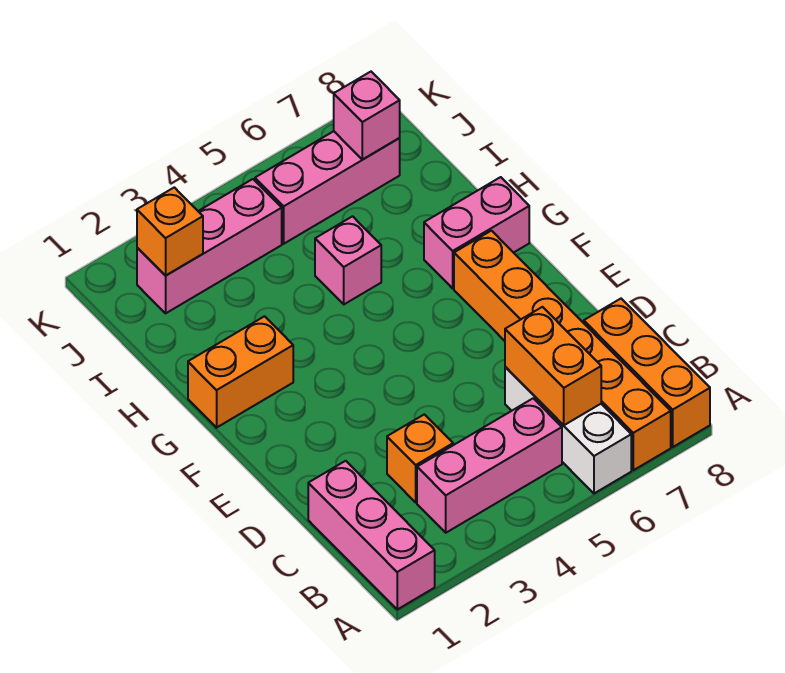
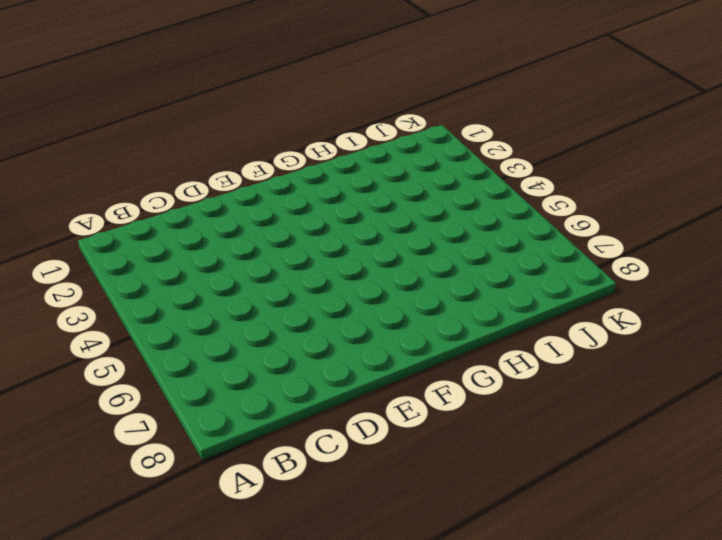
none -> pink brick A1:C1 level 1
none -> white brick A6:C6 level 1
none -> orange brick A7:F7 level 1

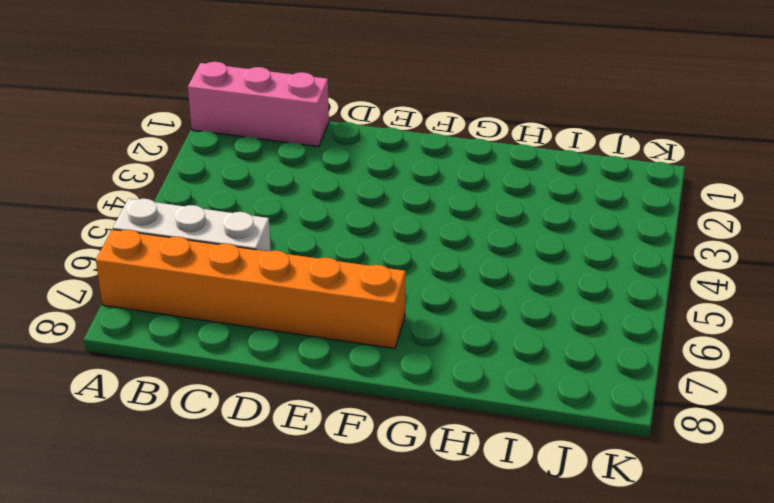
none -> orange brick A8:C8 level 1
none -> pink brick B3:B5 level 1
none -> orange brick C3 level 1

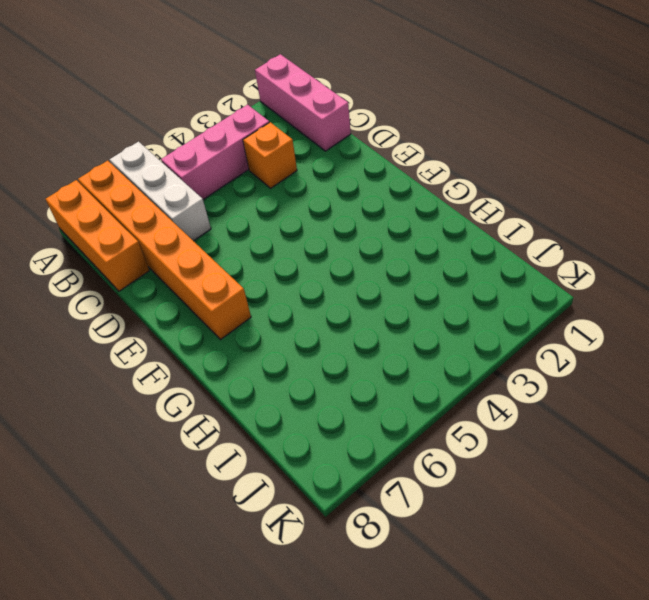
none -> orange brick G1:G2 level 1
none -> pink brick G7:G8 level 1
none -> pink brick H5 level 1

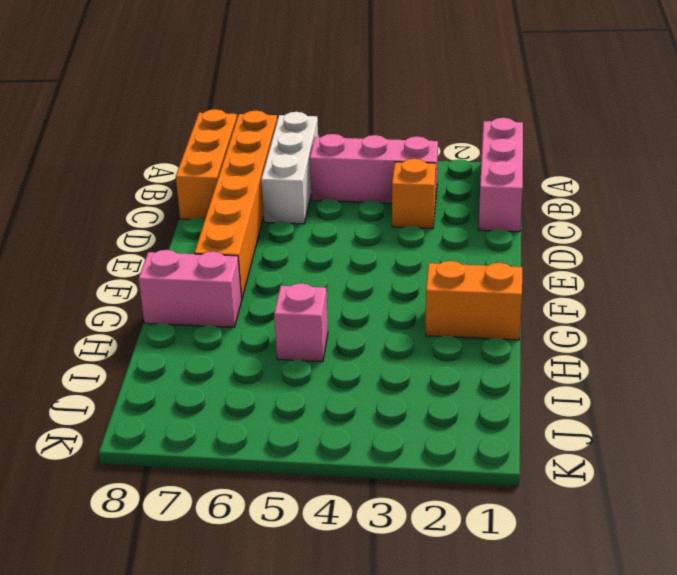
none -> pink brick J2:J4 level 1
none -> pink brick J5:J7 level 1
none -> orange brick B6:C6 level 2

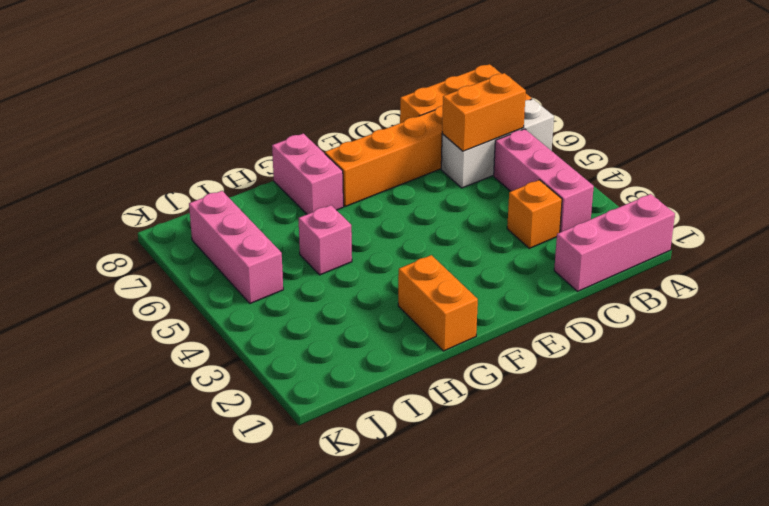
none -> pink brick J2:J4 level 1
none -> orange brick J2 level 2
none -> pink brick J7 level 2

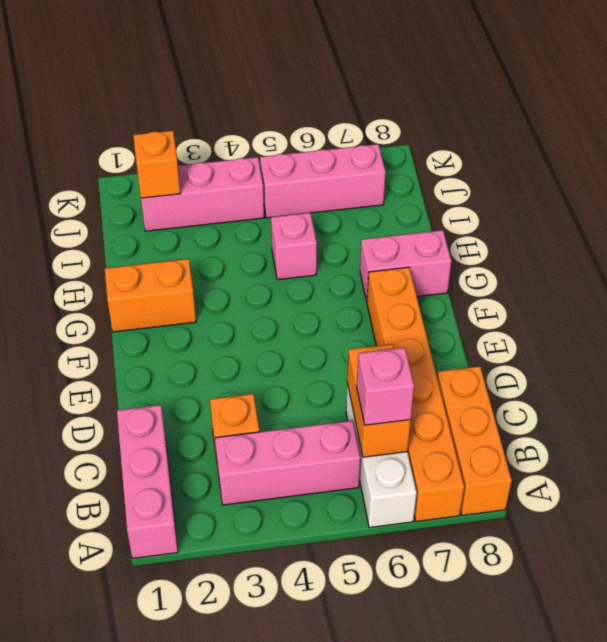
pink brick B6 level 3 -> pink brick J7 level 2

